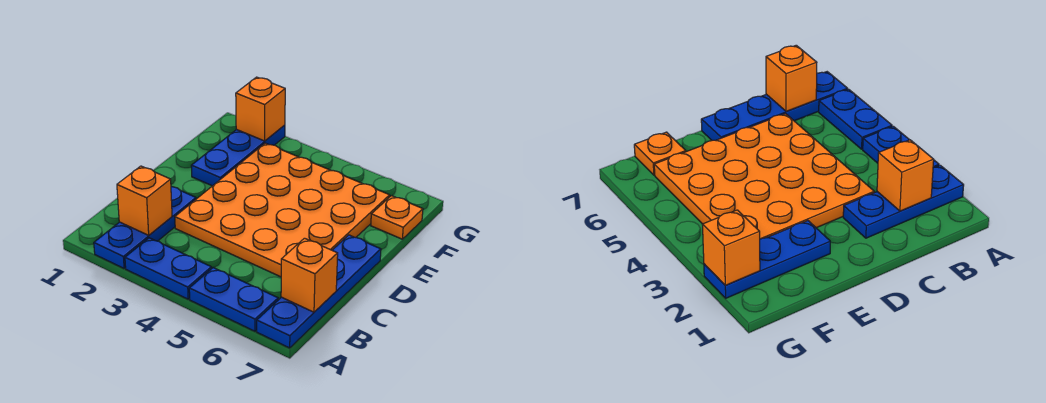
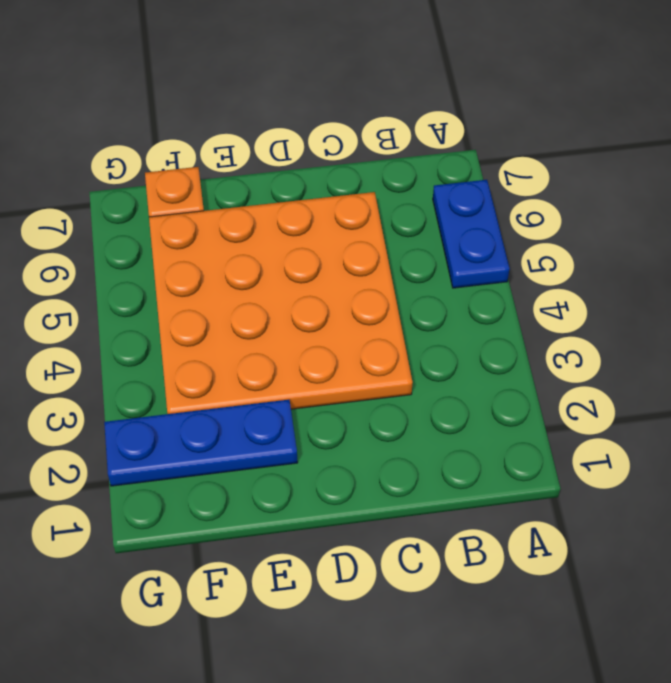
none -> blue plate A2:C2 level 1
none -> blue plate A3:A4 level 1

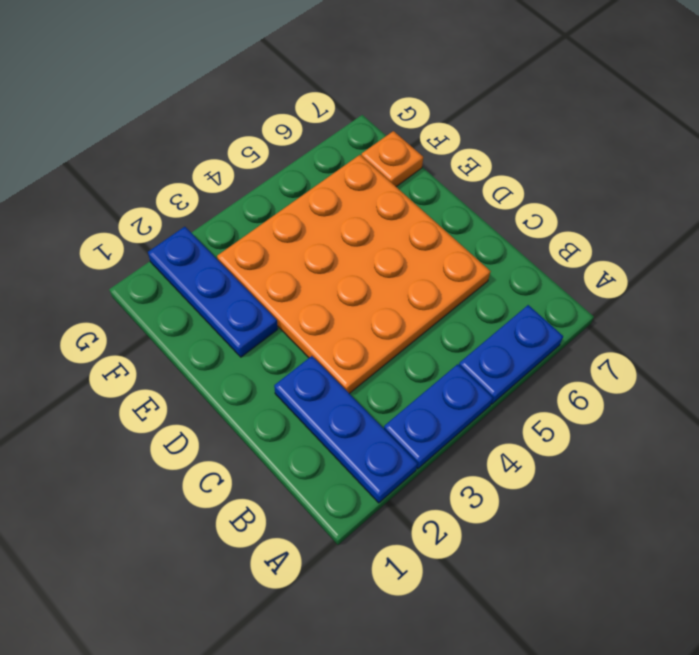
none -> blue plate A7:D7 level 1
none -> orange brick B2 level 2

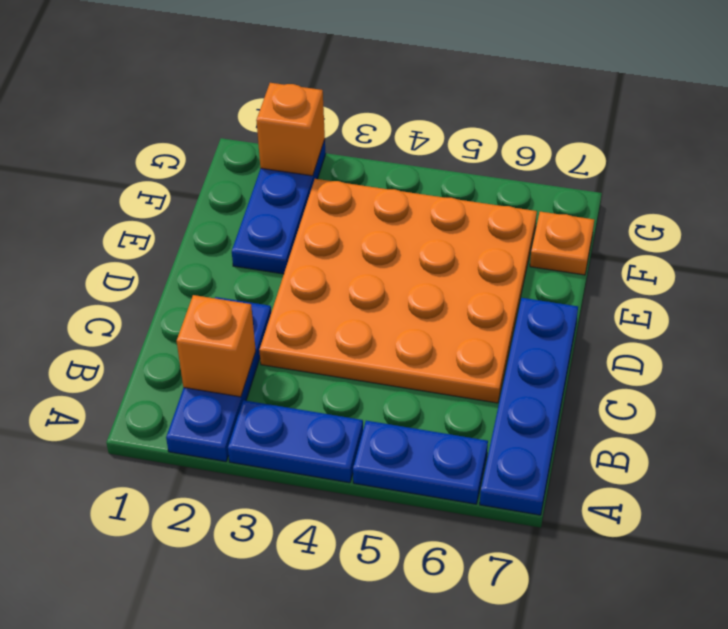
none -> orange brick B7 level 2

